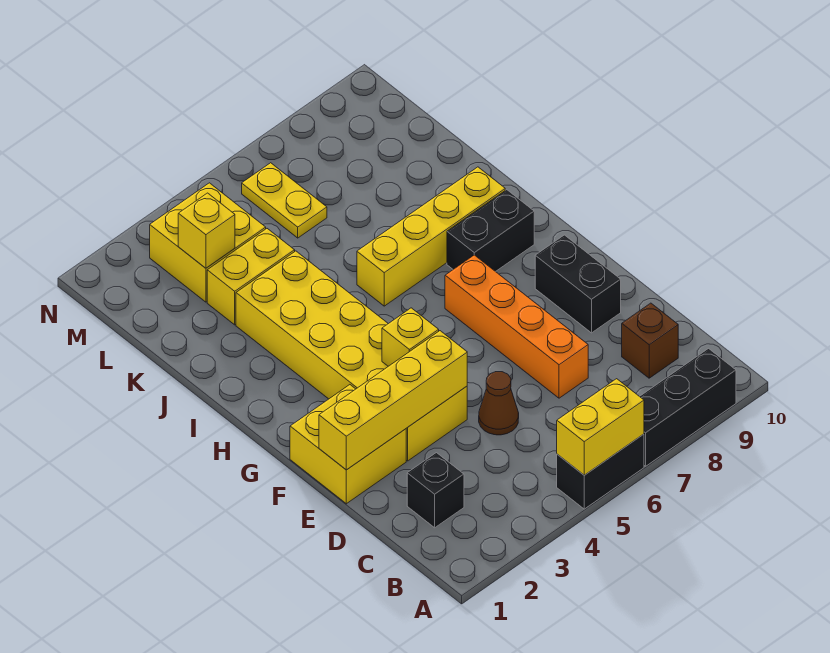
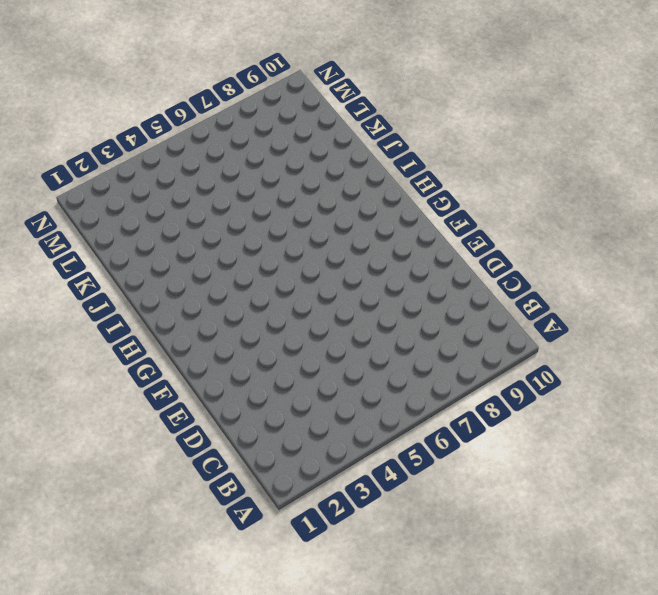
none -> black brick A5:A6 level 1
none -> black brick A7:A9 level 1
none -> black brick C2 level 1

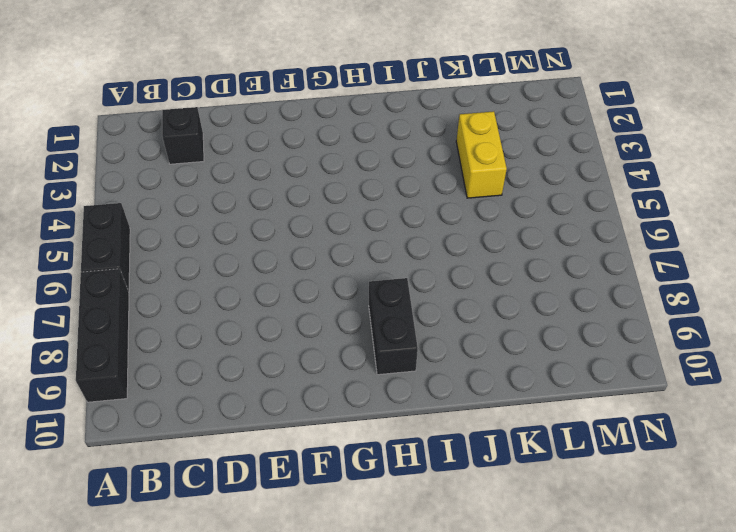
none -> brown brick C9 level 1
none -> brown cone D5 level 1
none -> orange brick D7:G7 level 1

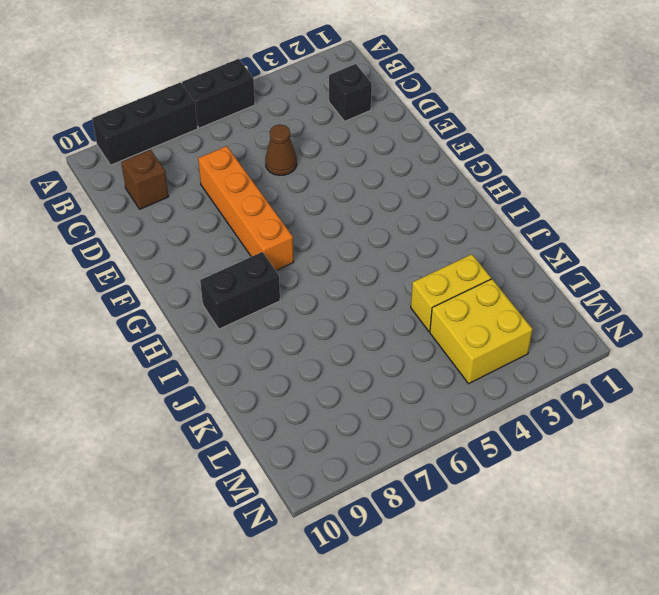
none -> yellow brick E1:F2 level 1
none -> yellow brick E3:J4 level 1
none -> black brick E9:F9 level 1

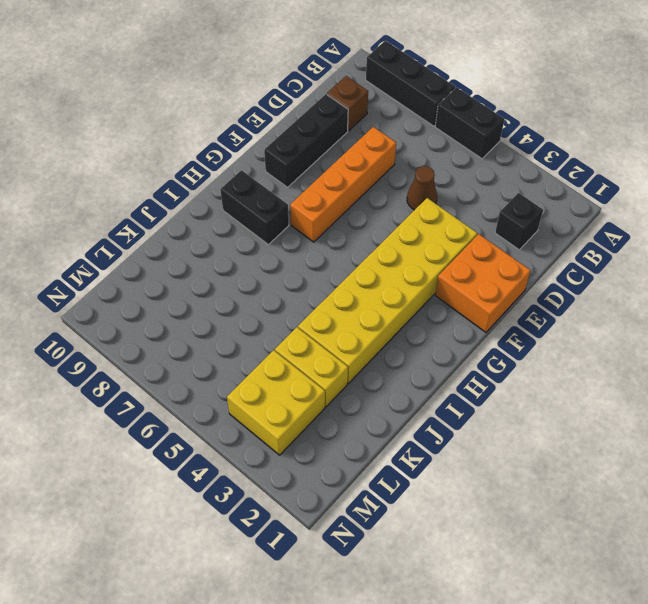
black brick D9:F9 level 1 -> black brick E9:F9 level 1
orange brick E1:F2 level 1 -> yellow brick E1:F2 level 1
none -> yellow brick I6:I9 level 1
none -> yellow plate L6:M6 level 1
none -> yellow brick A5:A6 level 2

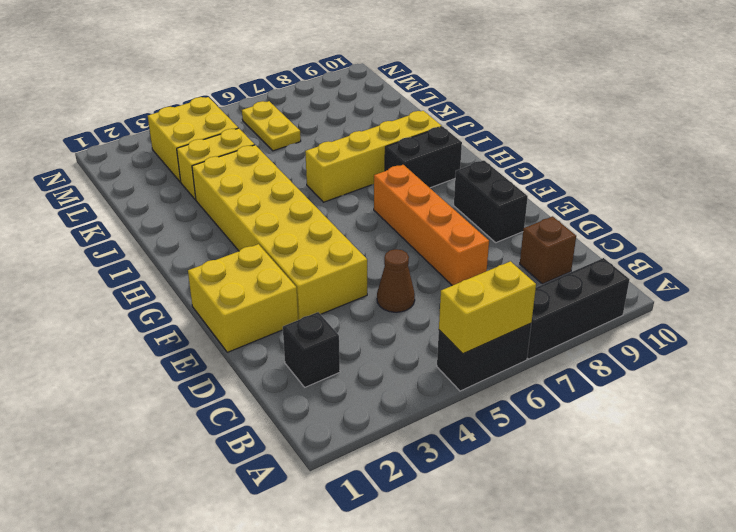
none -> yellow brick E1:E4 level 2
none -> yellow brick F4 level 2
none -> yellow brick L3 level 2

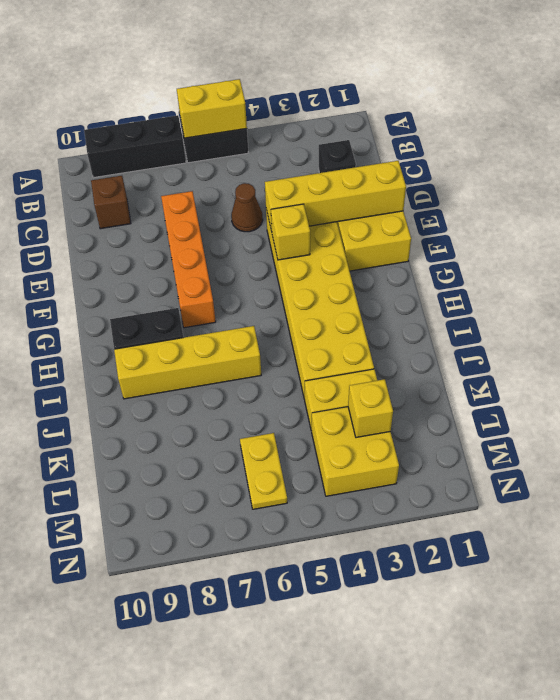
none -> black brick E9:F9 level 1

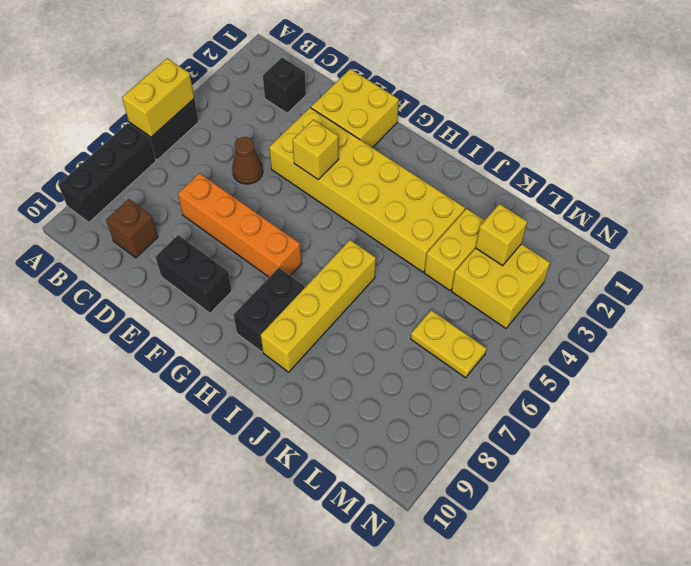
none -> yellow brick E1:E4 level 2

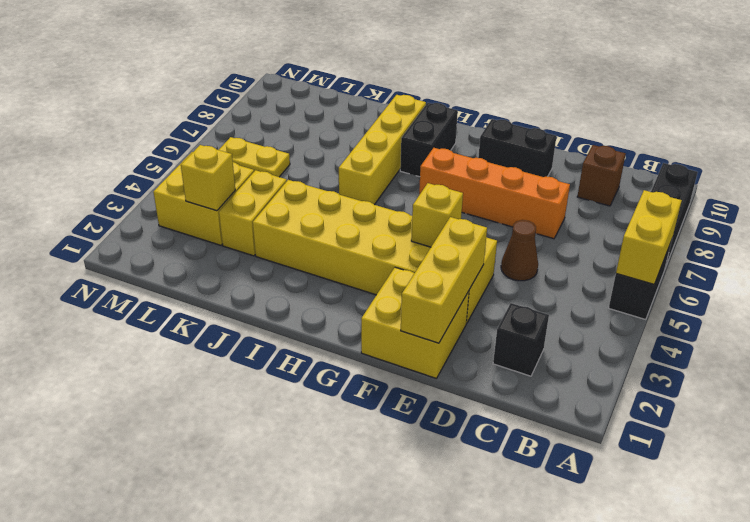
yellow brick E1:E3 level 2 -> yellow brick E1:E4 level 2

